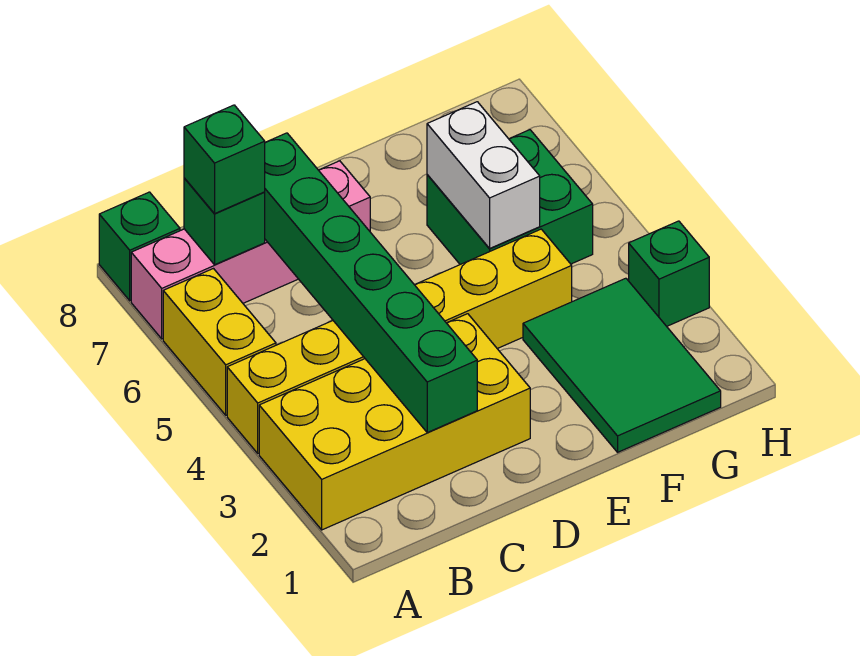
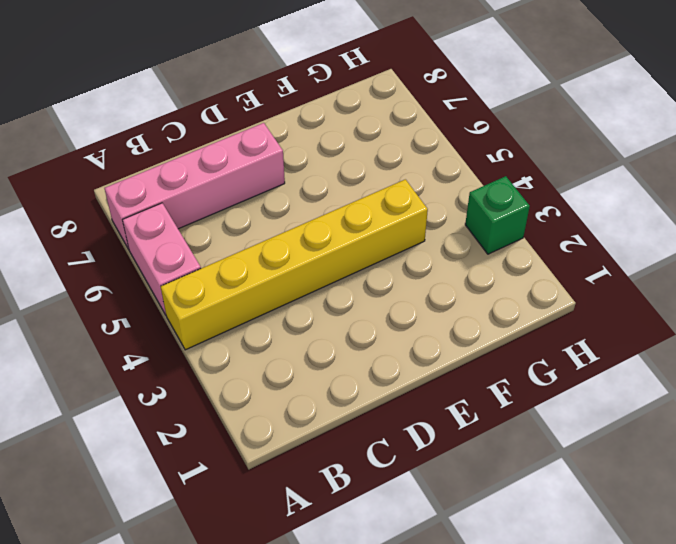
pink brick A5:A6 level 1 -> yellow brick A5:A6 level 1
none -> yellow brick A2:D3 level 1
none -> green brick A8 level 1
none -> green tile F1:G3 level 1

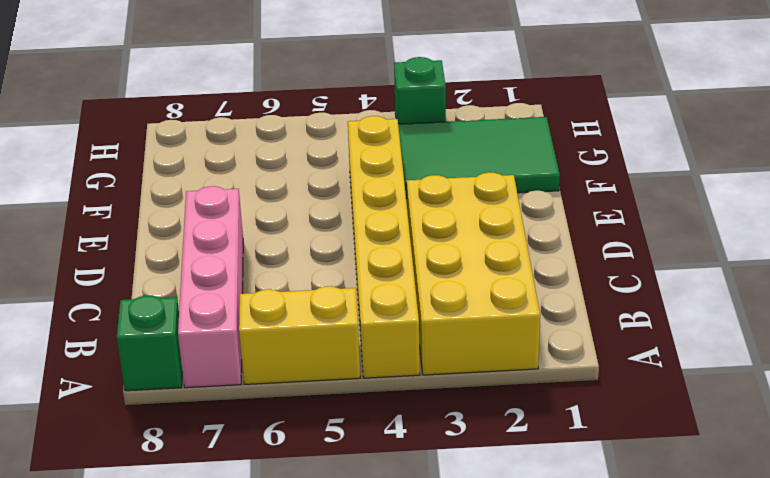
none -> green brick F5:G6 level 1
none -> green brick B7 level 2
none -> green brick C2:C7 level 2

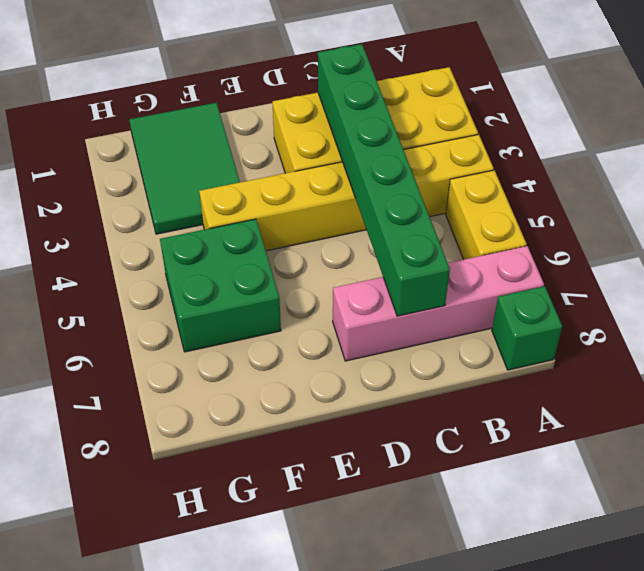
none -> green brick H3 level 1
none -> green brick B7 level 2
none -> white brick F5:F6 level 2

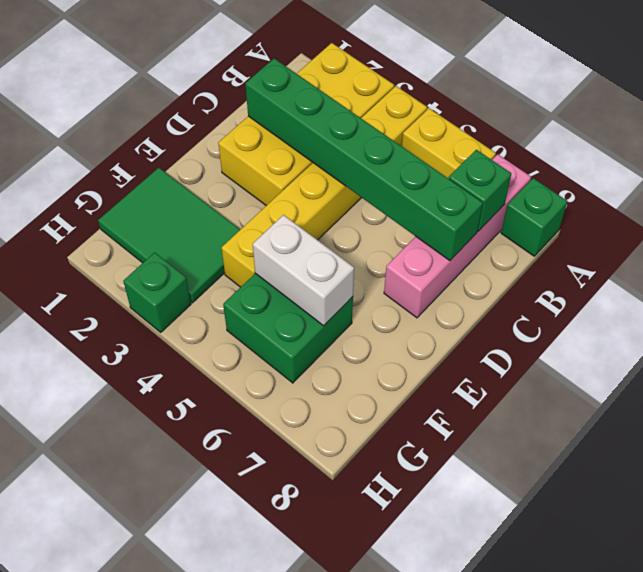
none -> green brick B7 level 3

